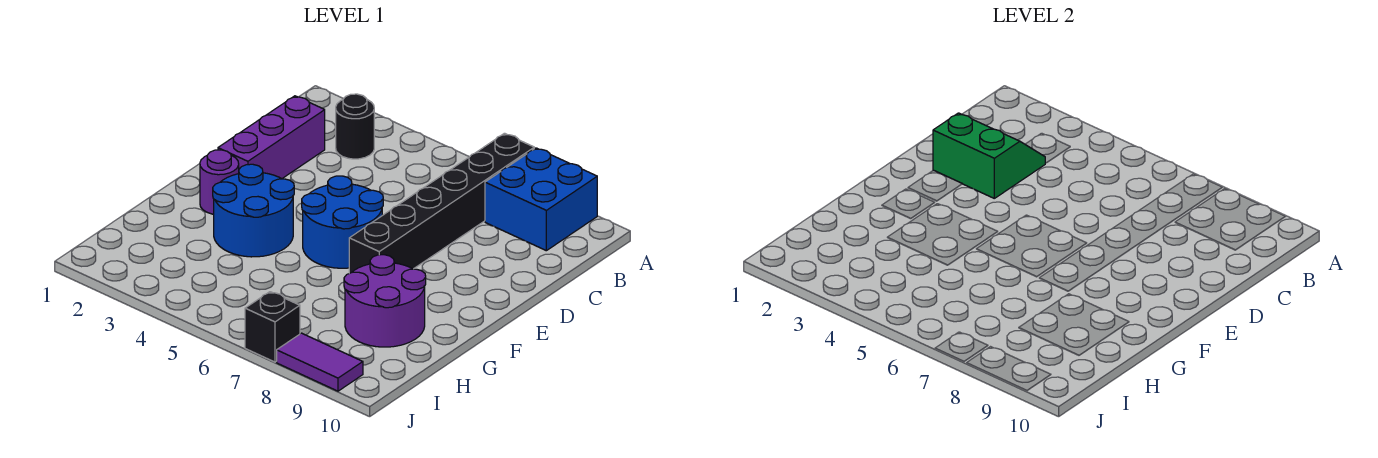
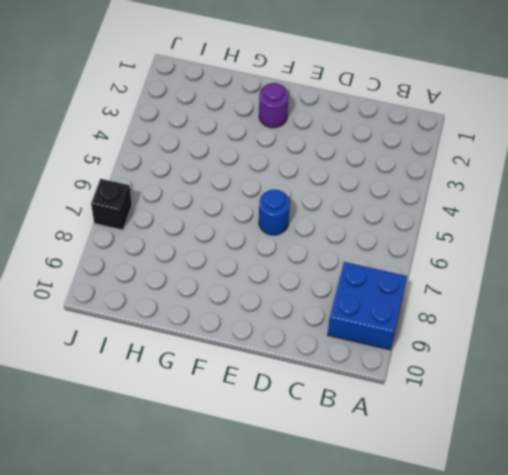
blue round brick E6 level 1 -> blue round brick E5:F6 level 1
none -> black brick A7:F7 level 1
none -> black round brick B3 level 1

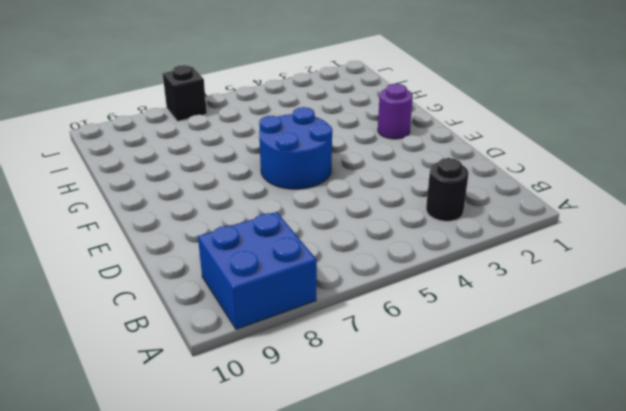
none -> black brick A7:F7 level 1
none -> purple brick C2:E2 level 1

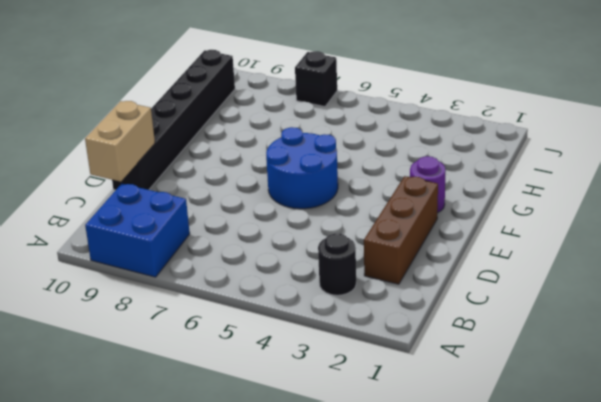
brown brick C2:E2 level 1 -> purple brick C2:E2 level 1
tan brick C10:D10 level 2 -> none
black brick D10:I10 level 1 -> black brick A7:F7 level 1
none -> blue round brick F3:G4 level 1
none -> purple round brick G8:H9 level 1

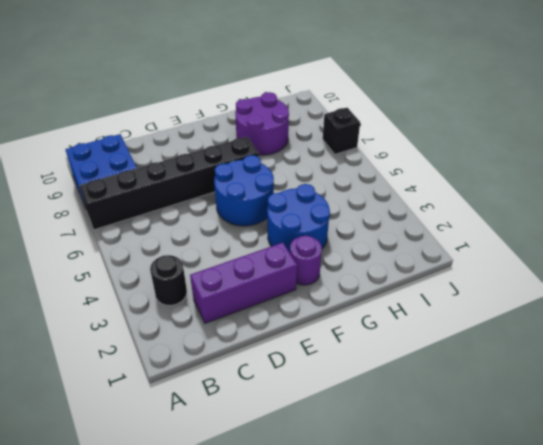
none -> purple tile J8:J9 level 1
none -> green slope C2:D3 level 2 top D

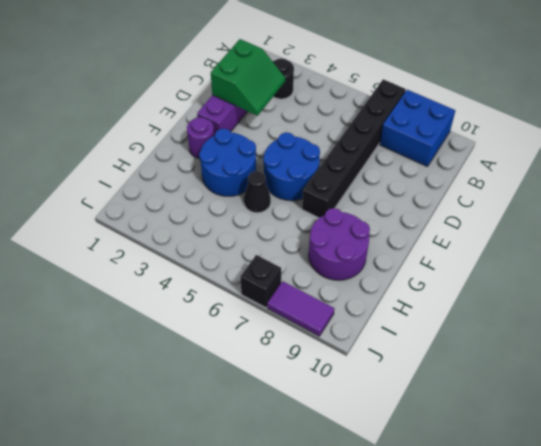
green slope C2:D3 level 2 top 2 -> green slope C2:D3 level 2 top D
black cone G5 level 1 -> none

